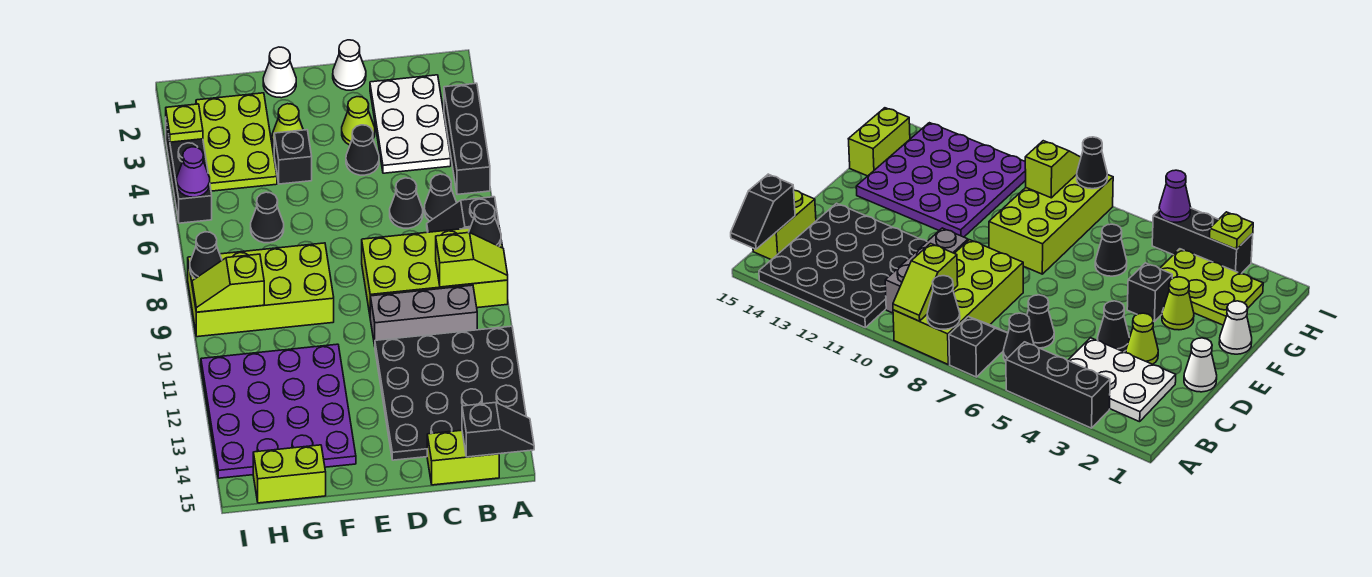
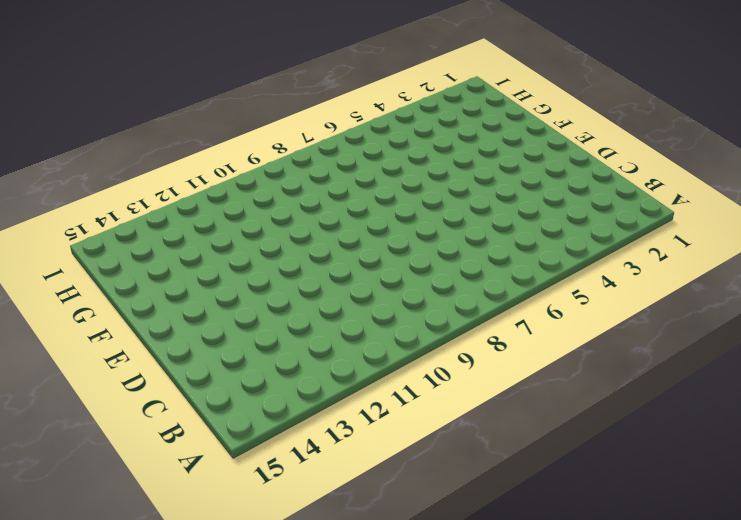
none -> black brick A3:A5 level 1
none -> black slope A7:B7 level 1 top A
none -> lime brick A8:D9 level 1

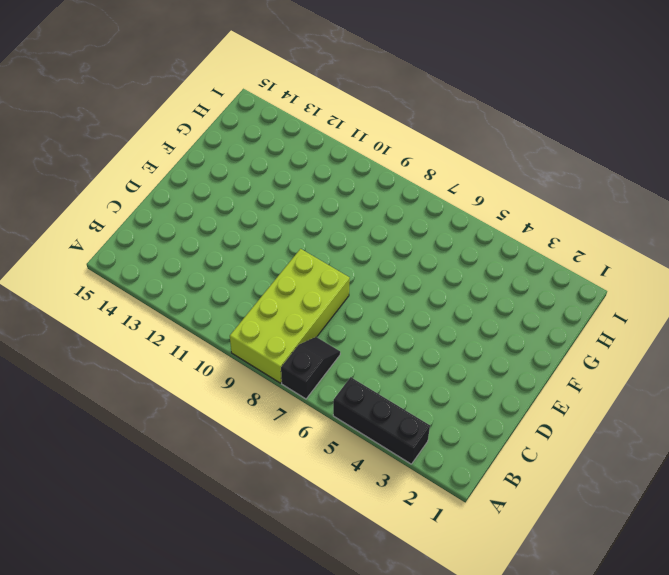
none -> black plate A11:D14 level 1
none -> white plate B2:C4 level 1
none -> black cone B6 level 1

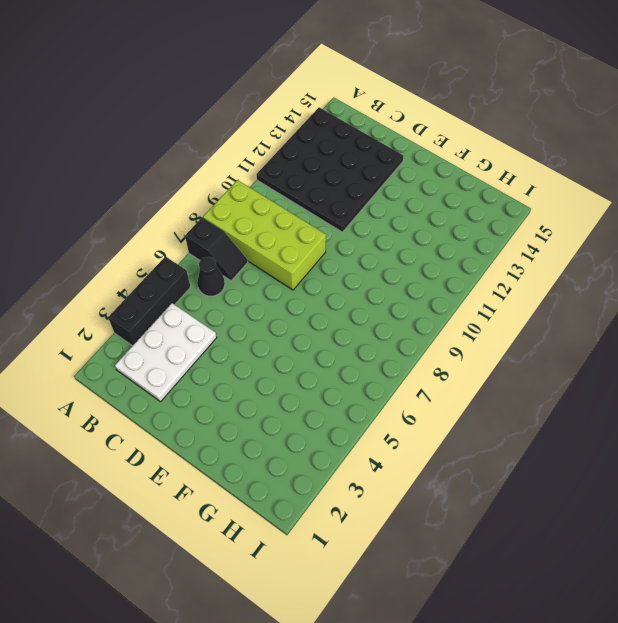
none -> grey brick B10:D10 level 1
none -> lime brick B15:C15 level 1
none -> black cone C6 level 1

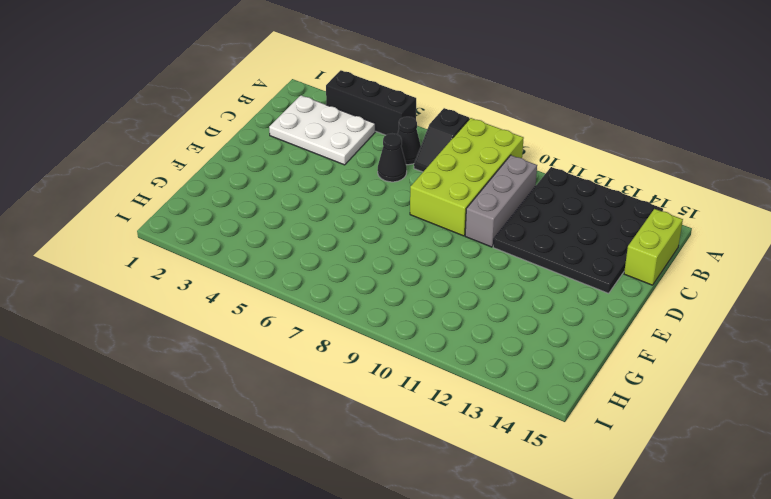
none -> white cone D1 level 1
none -> lime cone D3 level 1
none -> black cone D4 level 1

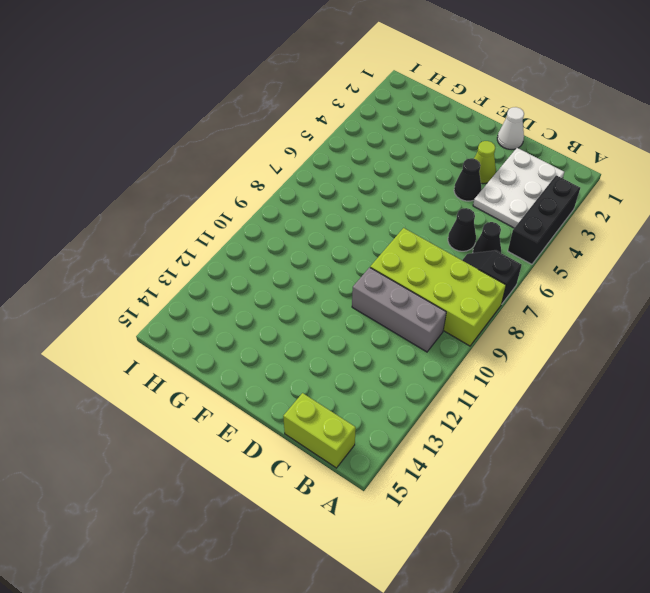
none -> black plate A11:D14 level 1
none -> white cone F1 level 1
none -> lime cone F3 level 1

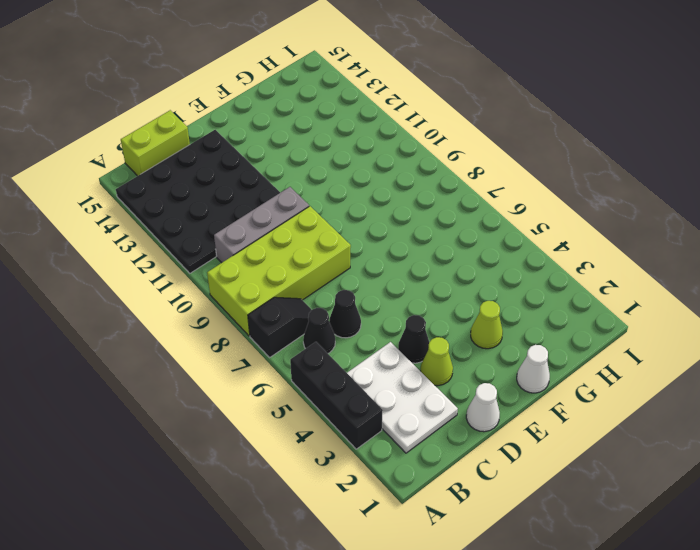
none -> black brick F4 level 1
none -> lime brick F8:I9 level 1
none -> purple plate F11:I14 level 1

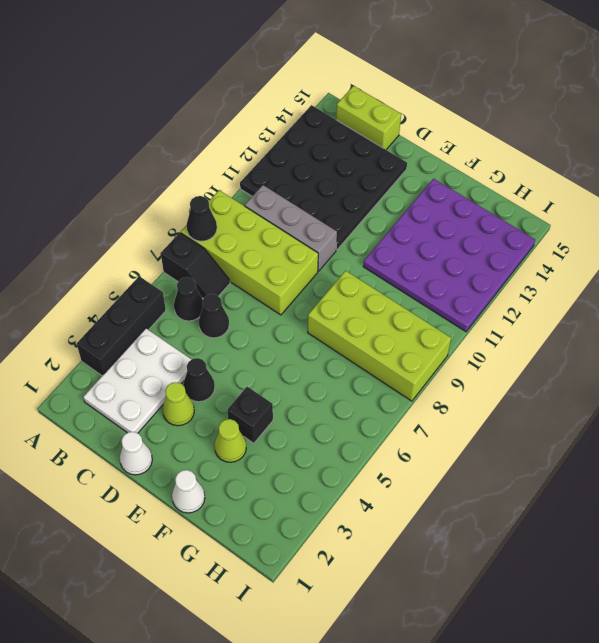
none -> lime plate G2:H4 level 1
none -> black cone G6 level 1
none -> lime brick G15:H15 level 1

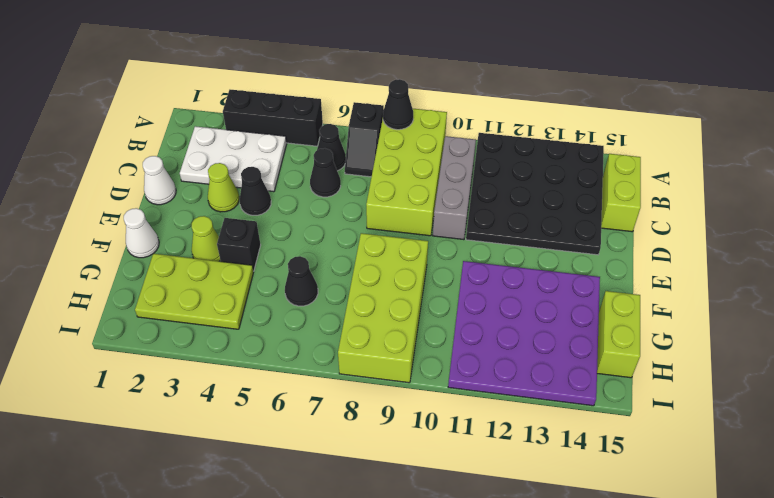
none -> black brick I3:I5 level 1
none -> lime slope A9:B9 level 2 top B
none -> black slope A15:B15 level 2 top B

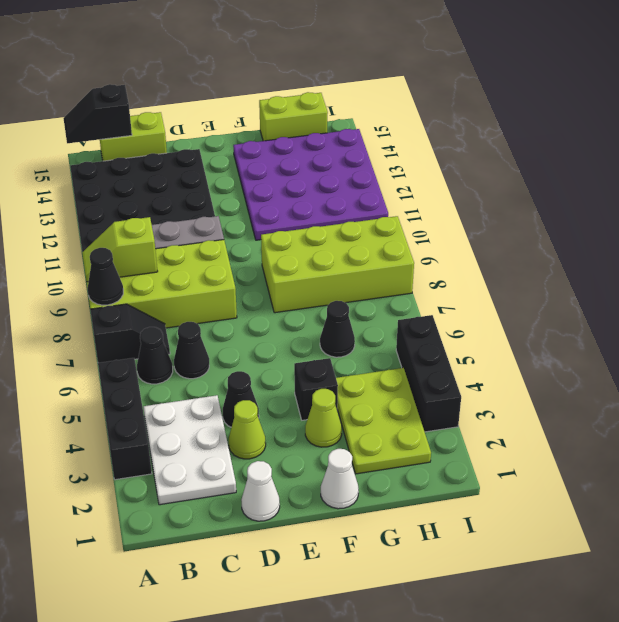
none -> lime slope H9:I9 level 2 top H
none -> lime plate I3 level 2
none -> purple cone I5 level 2

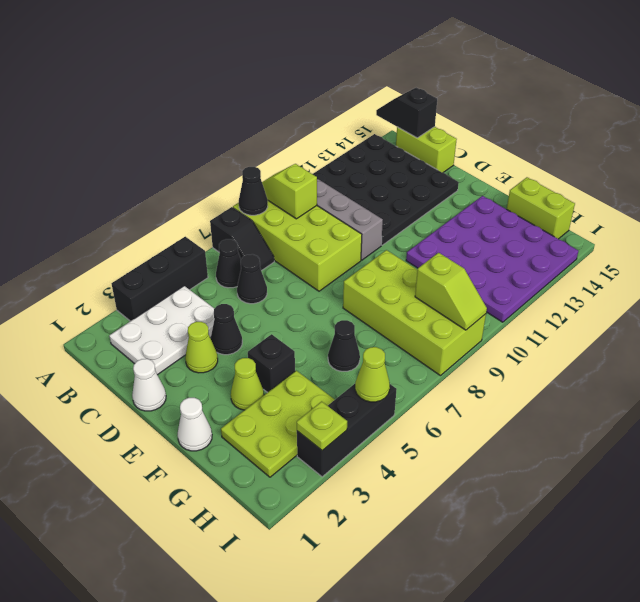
lime cone I5 level 2 -> purple cone I5 level 2
none -> black cone I8 level 2

